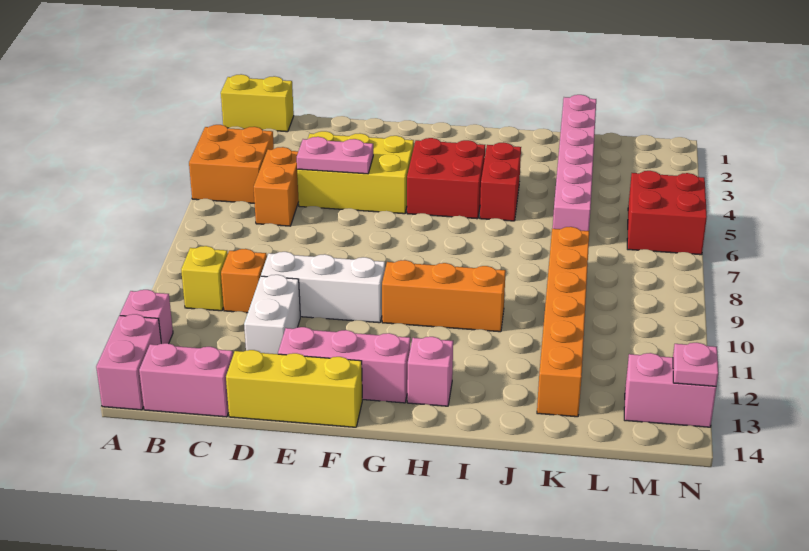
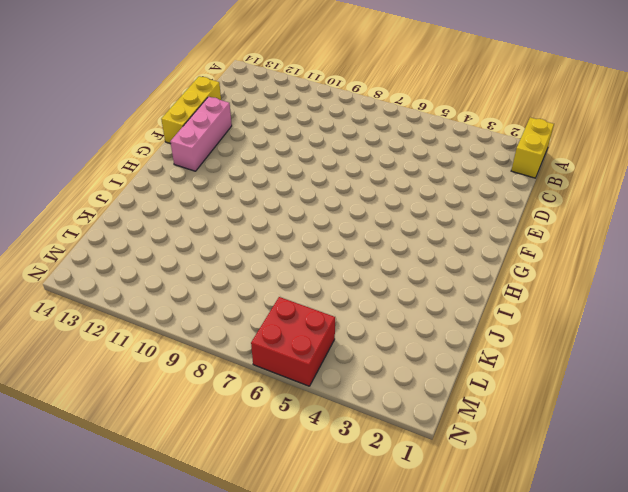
none -> orange brick A4:B5 level 1
none -> pink brick A12 level 1
none -> pink brick A13:A14 level 1

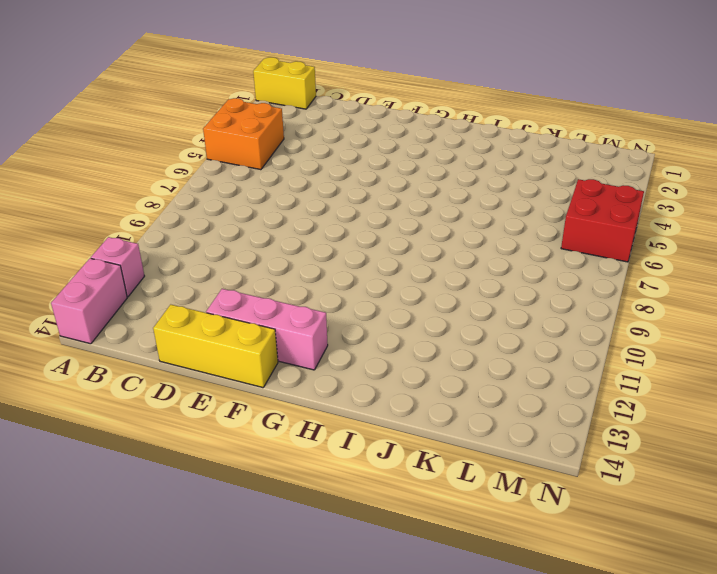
none -> yellow brick B10 level 1
none -> pink brick B14:C14 level 1
none -> orange brick C5:C6 level 1

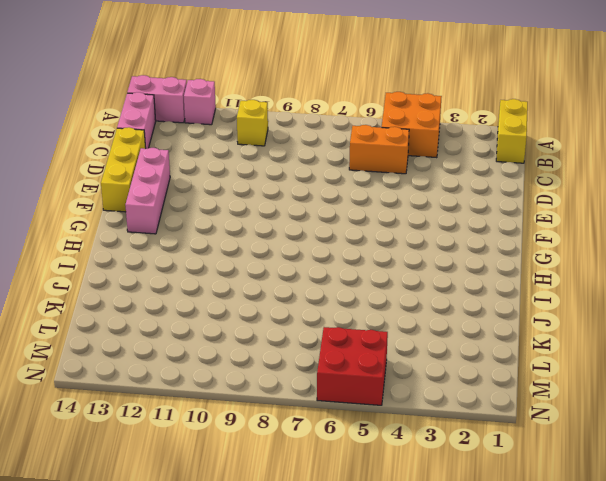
none -> orange brick C10 level 1
none -> yellow brick D4:F5 level 1
none -> white brick D10:F10 level 1

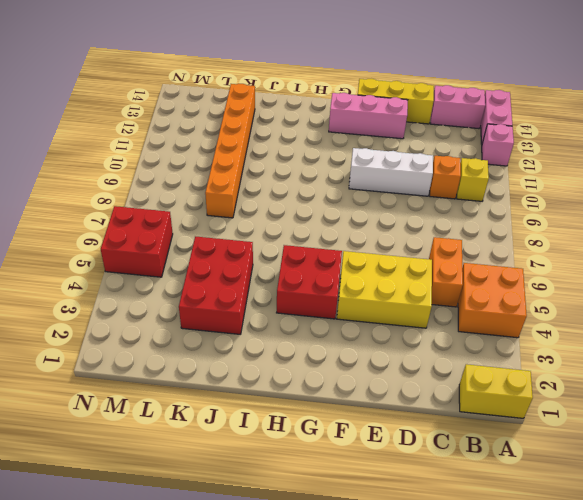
red brick J3:K5 level 1 -> pink brick K1:K6 level 1
none -> white brick D11:D12 level 1
none -> orange brick G10:I10 level 1
none -> pink brick H13 level 1

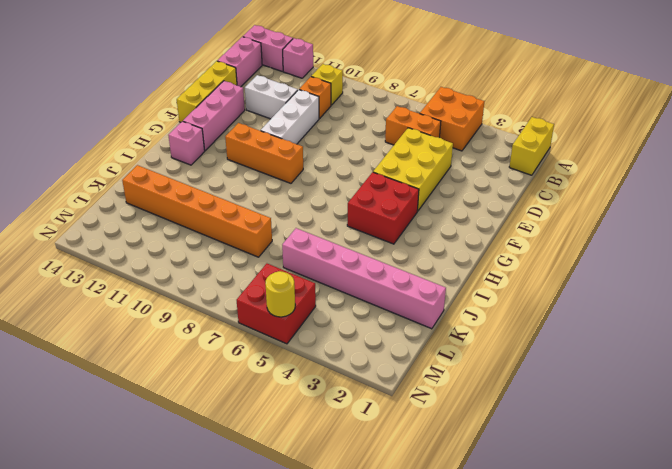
orange brick G9:G11 level 1 -> orange brick G10:I10 level 1
yellow round brick N5 level 2 -> none
none -> red brick I4:I5 level 1
none -> pink brick M13:N13 level 1
none -> pink plate D5:E5 level 2

